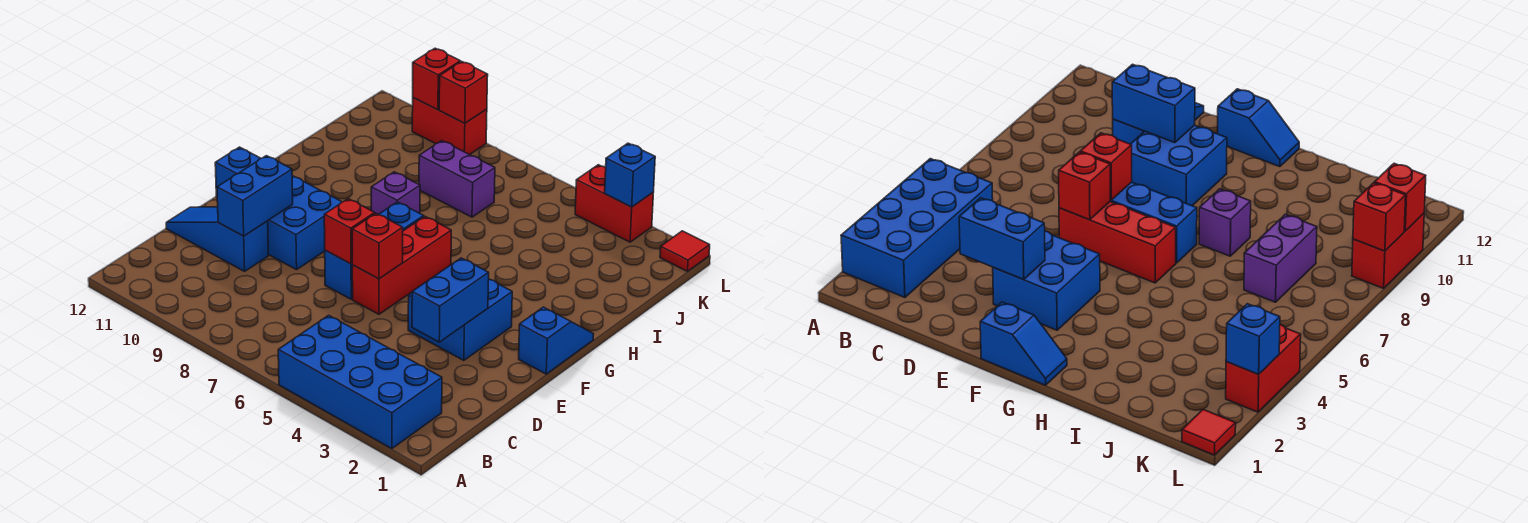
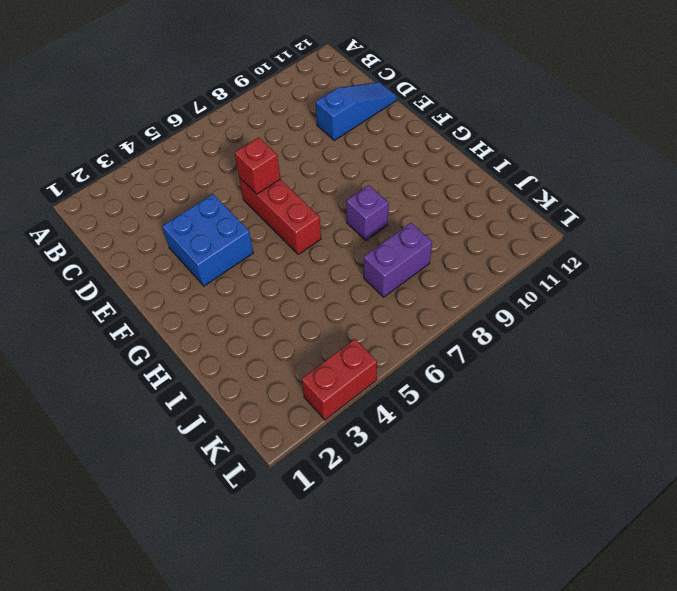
none -> blue brick A2:B5 level 1
none -> blue brick E7:G7 level 1
none -> blue brick E9:F10 level 1

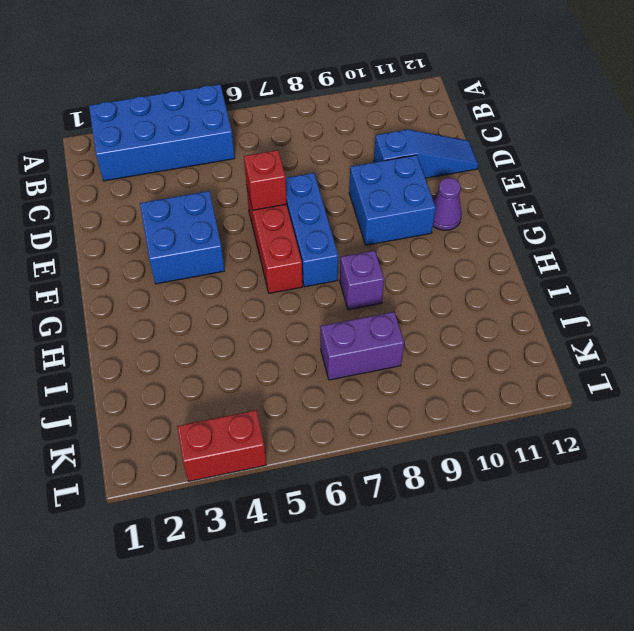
purple cone F11 level 1 -> none
none -> blue slope F1:G1 level 1 top F
none -> blue slope F12:G12 level 1 top F
none -> red tile L1 level 1

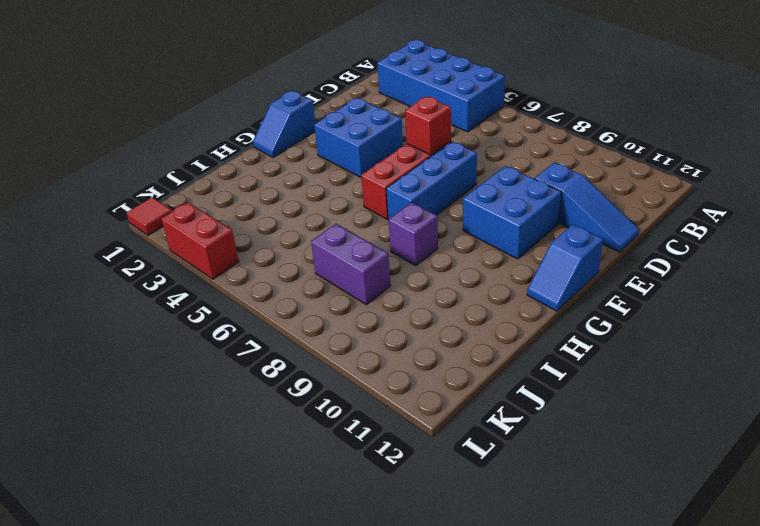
none -> red brick L9:L10 level 1
none -> blue brick D3:E3 level 2
none -> blue brick D10:E10 level 2

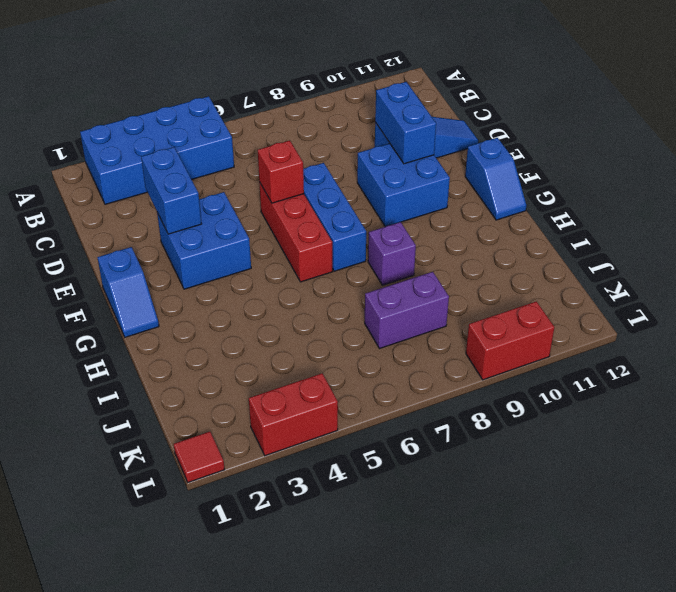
none -> red brick E7 level 2
none -> blue brick L3 level 2
none -> red brick L9 level 2

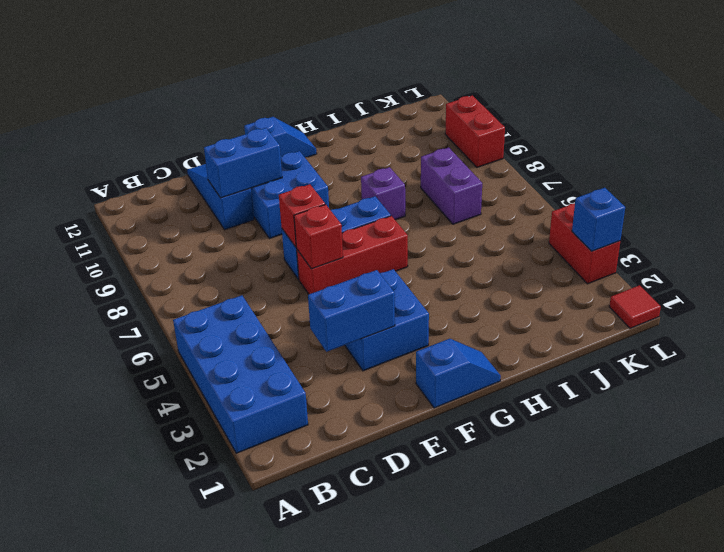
none -> red brick L9 level 2
none -> red brick L10 level 2

